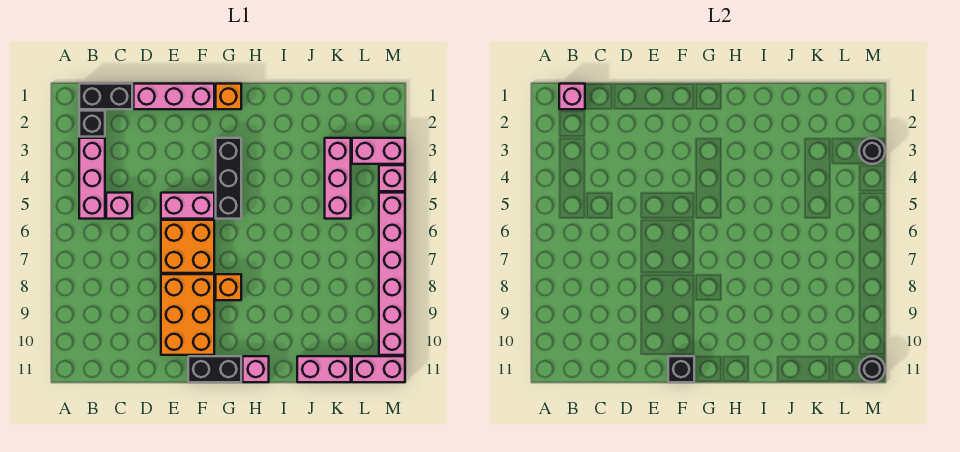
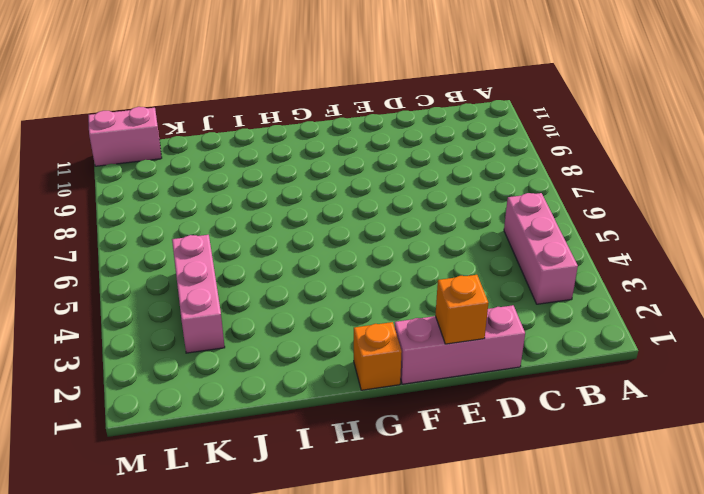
orange brick E1 level 2 -> orange brick G8 level 1
none -> black brick B1:C1 level 1
none -> black brick B2 level 1
none -> pink brick C5 level 1

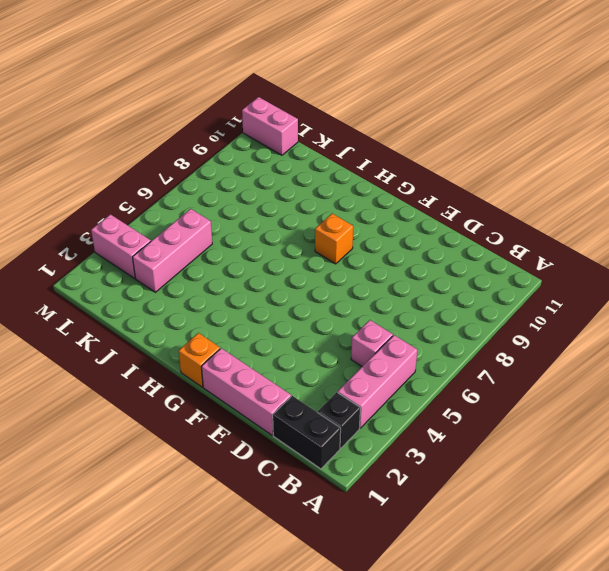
none -> pink brick E5:F5 level 1
none -> orange brick E6:F7 level 1
none -> orange brick E8:F10 level 1

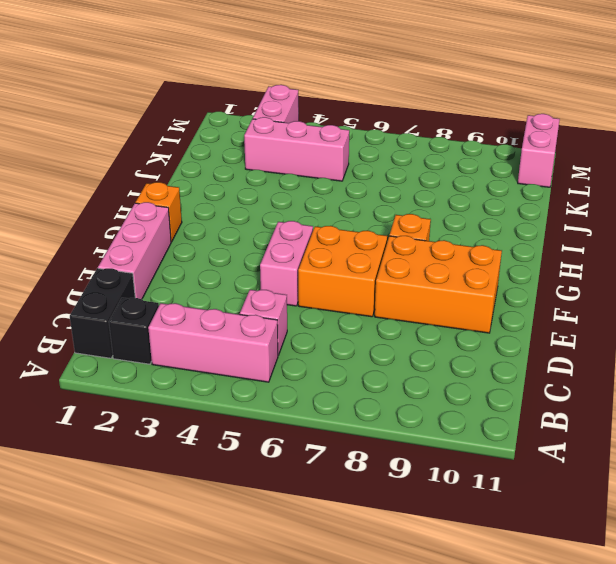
none -> black brick F11:G11 level 1
none -> black brick G3:G5 level 1
none -> pink brick H11 level 1

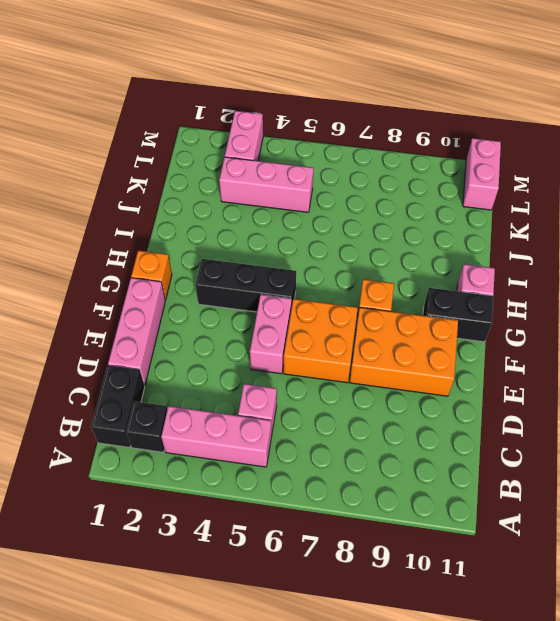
black brick G10:G11 level 1 -> black brick F11:G11 level 1
none -> pink brick J11:K11 level 1
none -> pink brick M4 level 1
none -> pink brick M5:M10 level 1

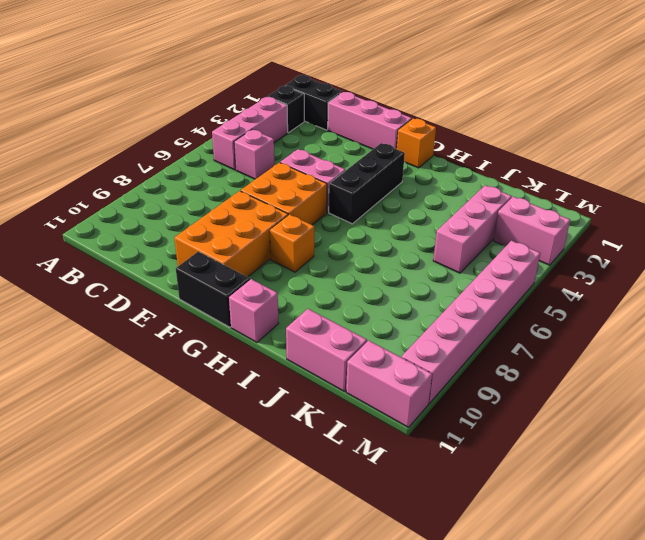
none -> pink brick M4 level 1
none -> pink brick B1 level 2
none -> black brick F11 level 2

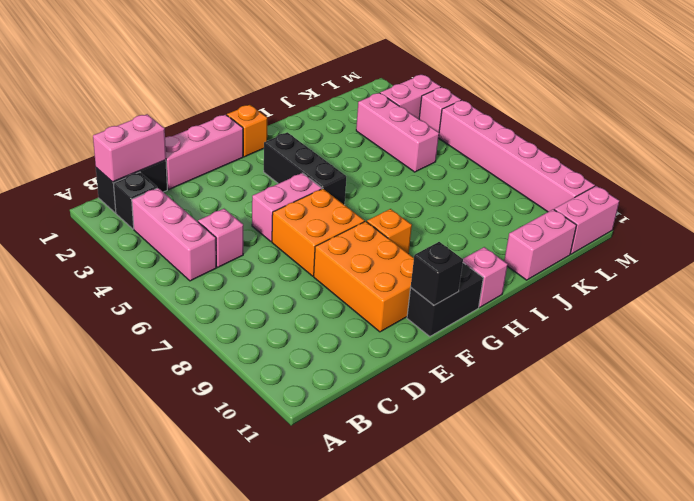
pink brick B1:C1 level 2 -> pink brick B1 level 2
none -> black round brick M3 level 2
none -> black round brick M11 level 2

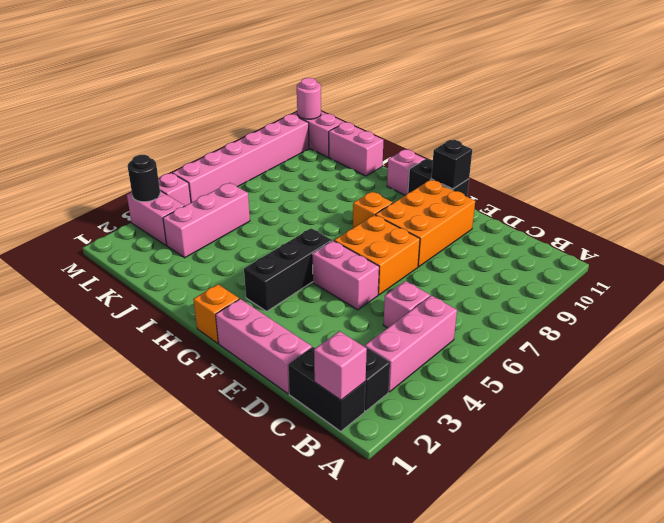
pink round brick M11 level 2 -> black round brick M11 level 2

